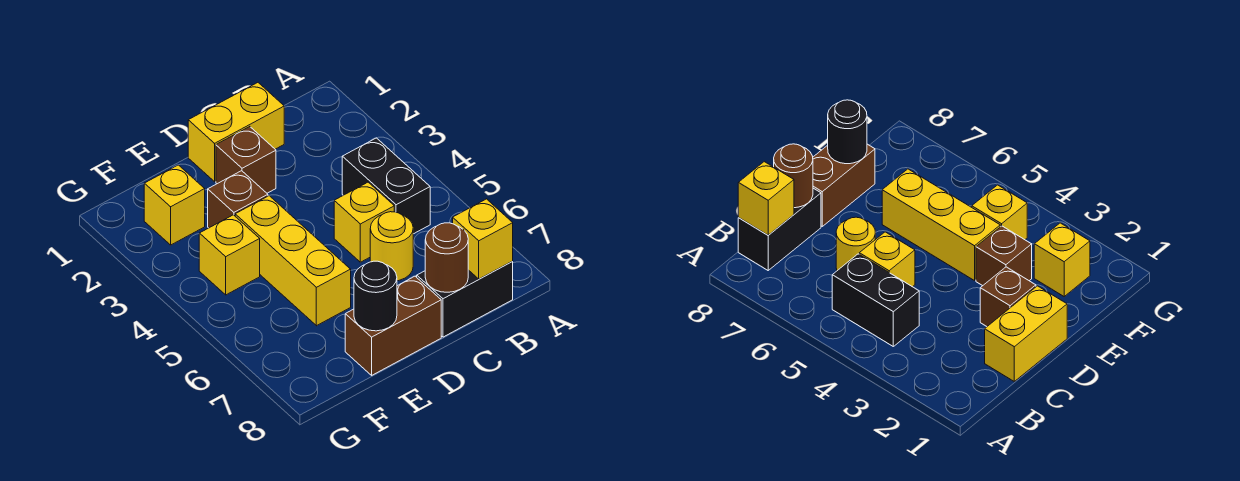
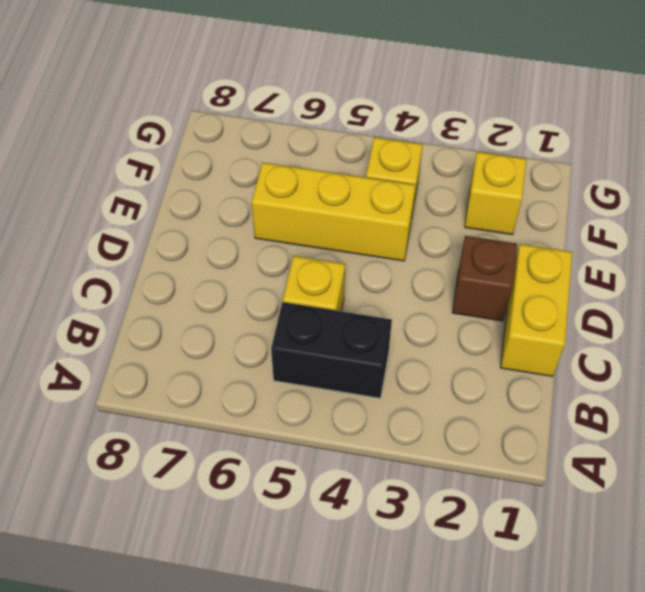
none -> black brick B8:C8 level 1
none -> yellow round brick C6 level 1
none -> brown brick D8:E8 level 1

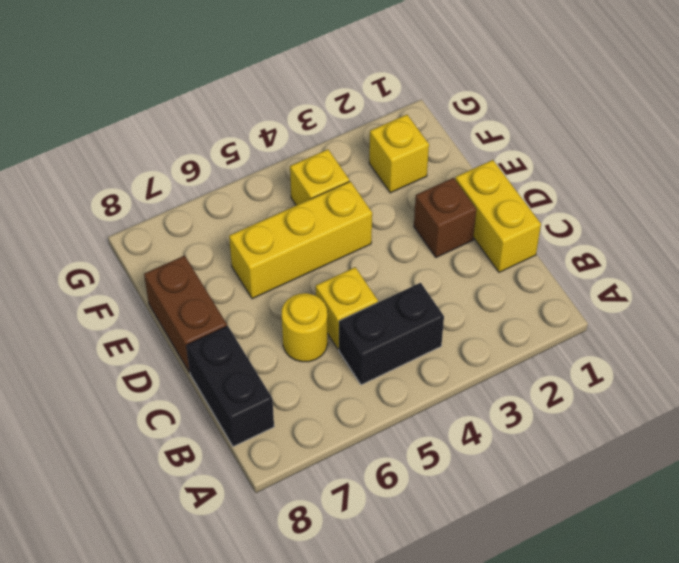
none -> brown brick E3 level 1
none -> yellow brick B8 level 2
none -> brown round brick C8 level 2

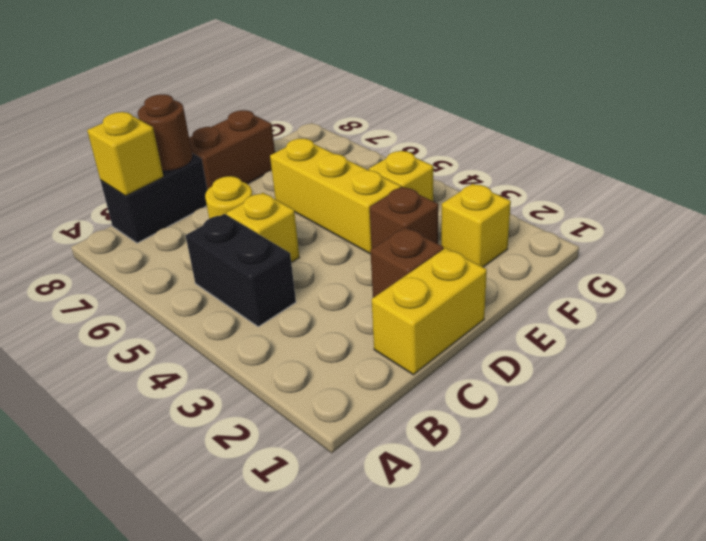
none -> black round brick E8 level 2

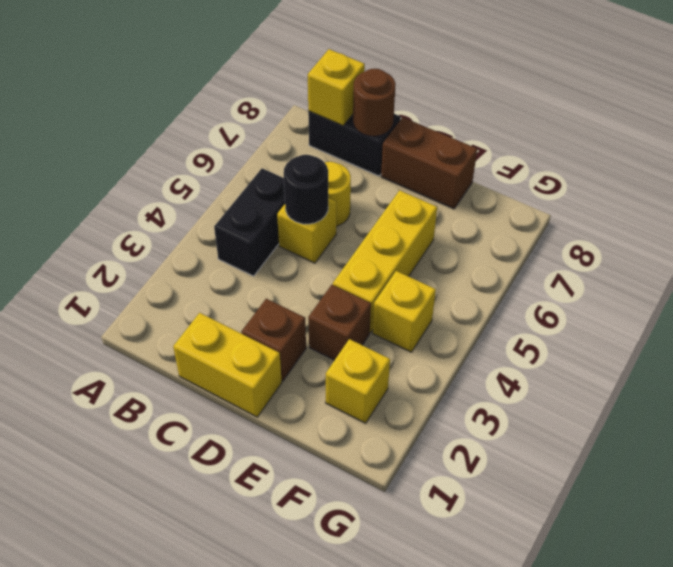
black round brick C5 level 2 -> black round brick E8 level 2

